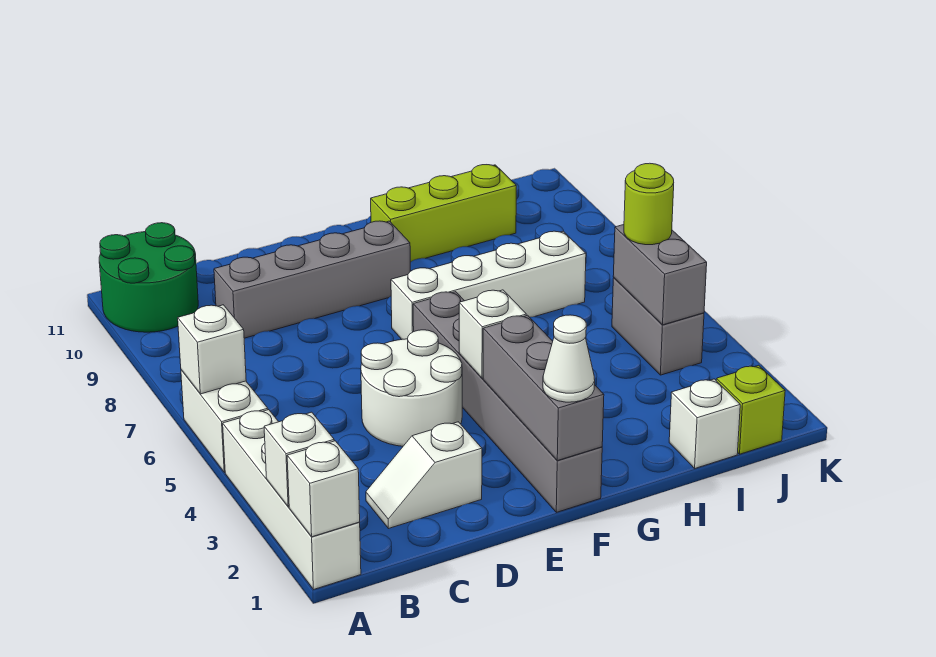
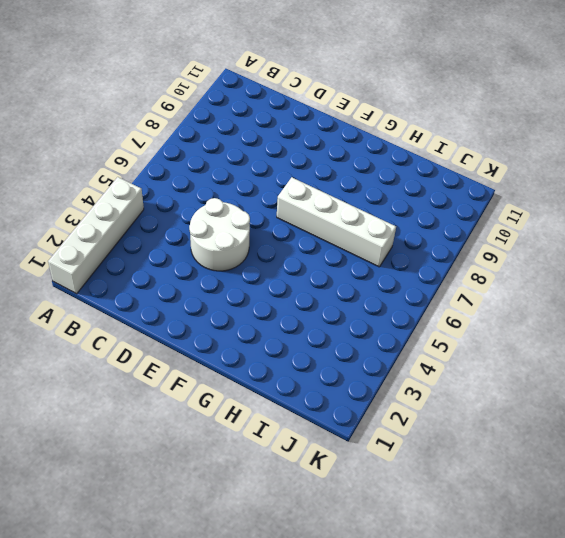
none -> white brick A5:A6 level 1
none -> green round brick A10:B11 level 1
none -> white slope C2:D2 level 1 top D

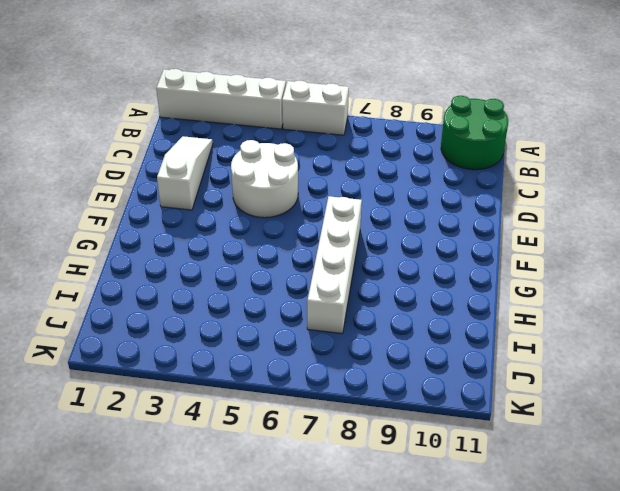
white slope C2:E2 level 1 top E -> white slope C2:D2 level 1 top D
none -> grey brick C9:F9 level 1
none -> grey brick F1:F6 level 1
none -> lime brick G10:I10 level 1

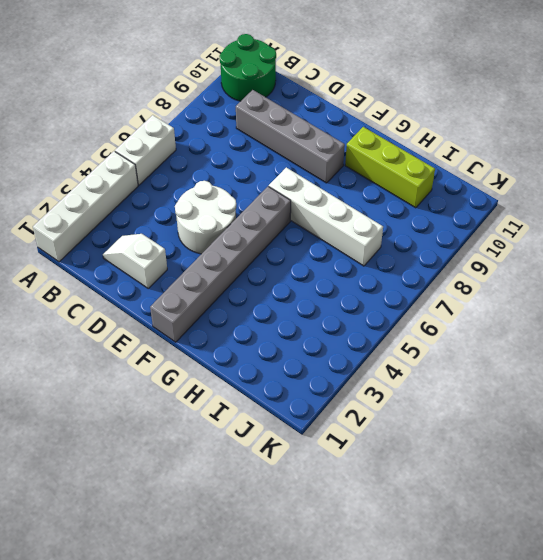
none -> white brick I1 level 1
none -> lime brick J1 level 1
none -> grey brick J4:J5 level 1

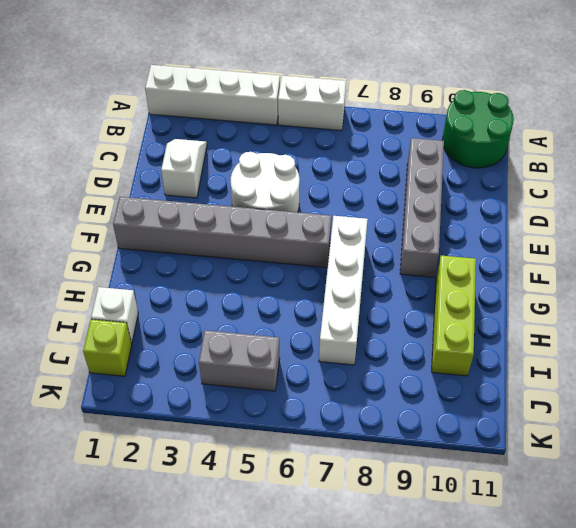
none -> white brick A1 level 2
none -> white brick A2 level 2
none -> white brick A6 level 2

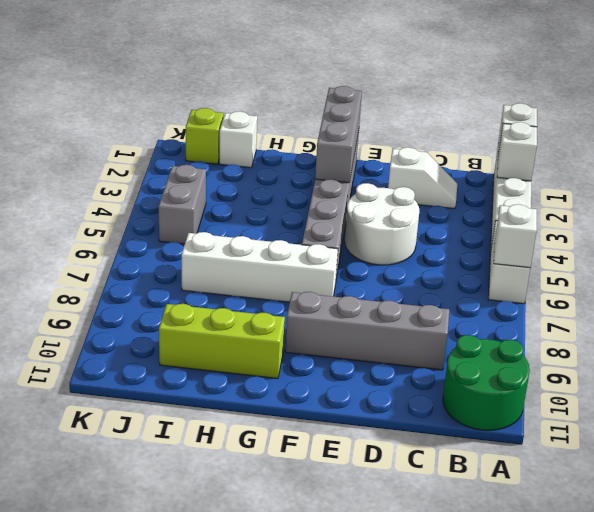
none -> white brick F4 level 2
none -> grey brick J4:J5 level 2
none -> white cone F1 level 3

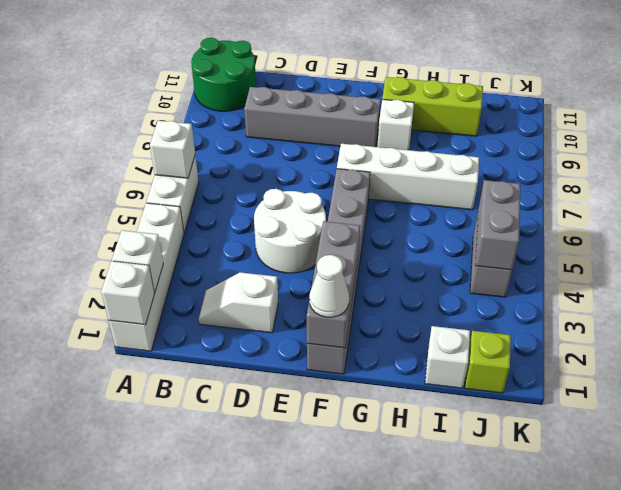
white brick G9 level 1 -> white brick F4 level 2
none -> lime round brick J5 level 3

